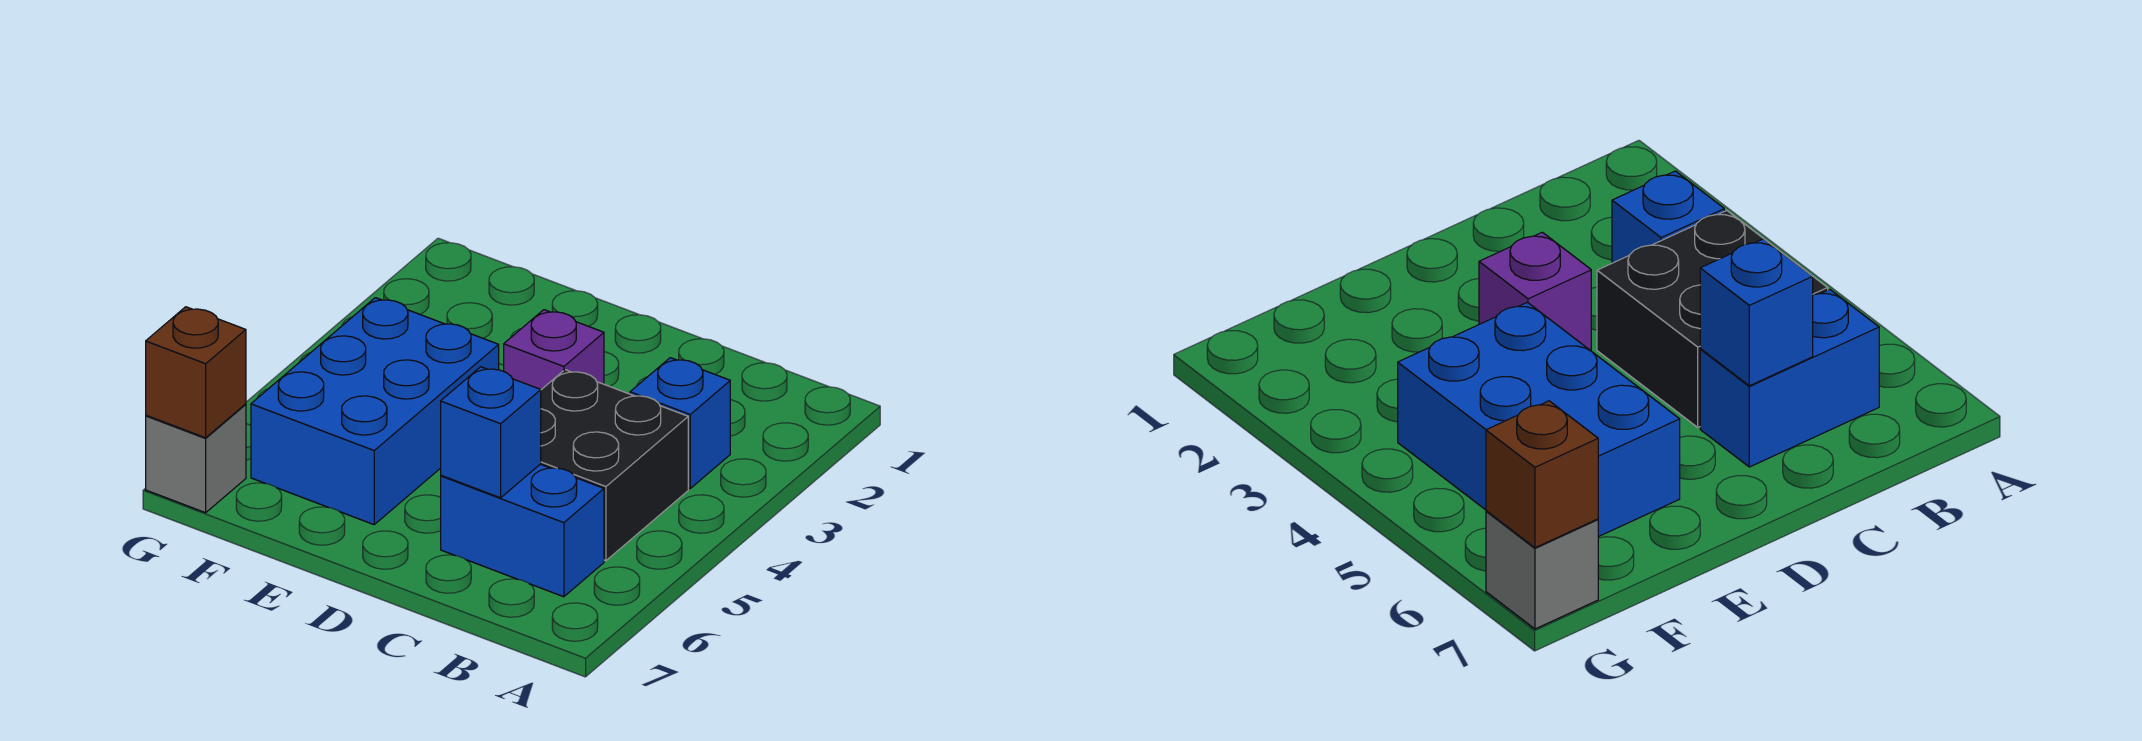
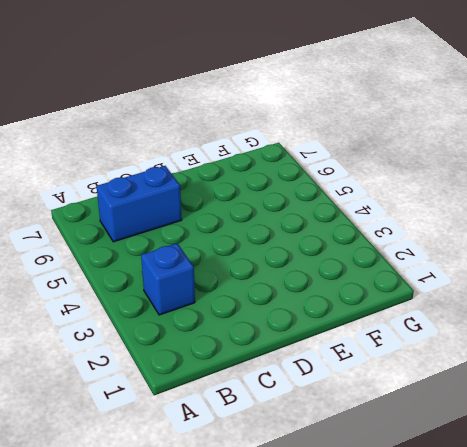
none -> black brick B4:C5 level 1
none -> purple brick D3 level 1

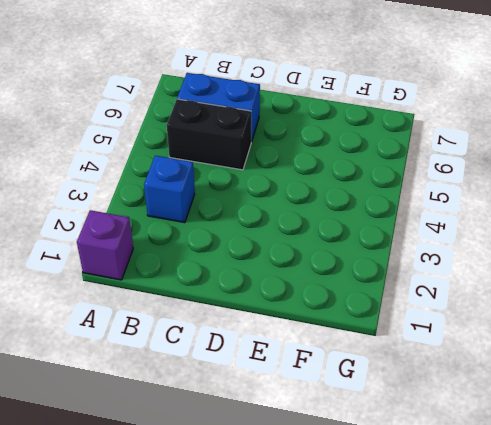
purple brick A1 level 1 -> purple brick D3 level 1
black brick B5:C5 level 1 -> black brick B4:C5 level 1
none -> blue brick E4:F6 level 1
none -> grey brick G7 level 1

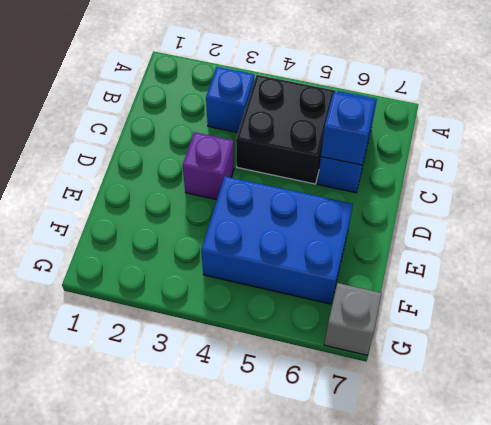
none -> brown brick G7 level 2

